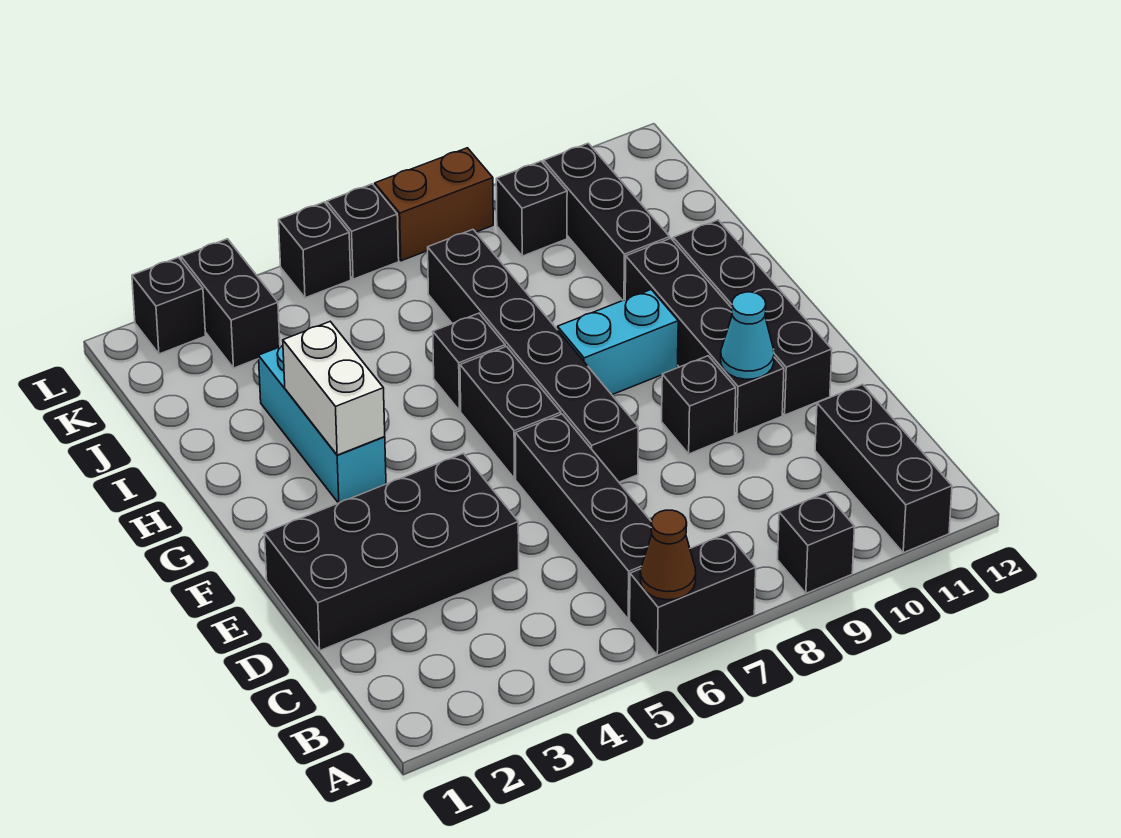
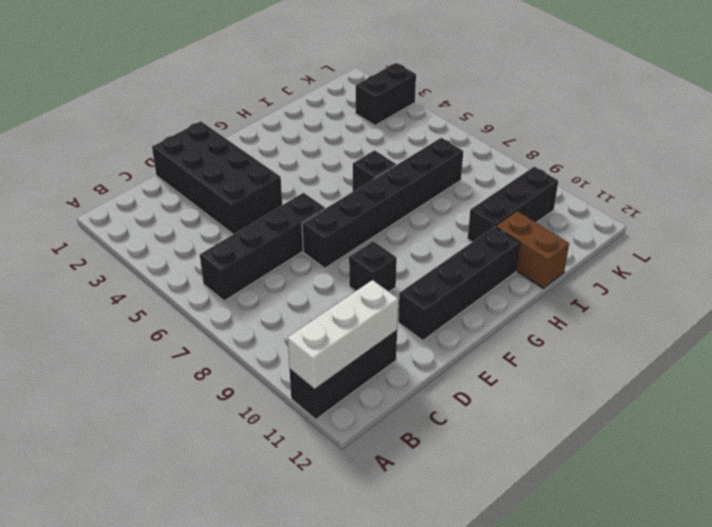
white brick A11:C11 level 2 -> none
brown brick I11:I12 level 1 -> brown brick L7:L8 level 1
none -> black brick A6:A7 level 1
none -> black brick A9 level 1
none -> black brick E10:H10 level 1

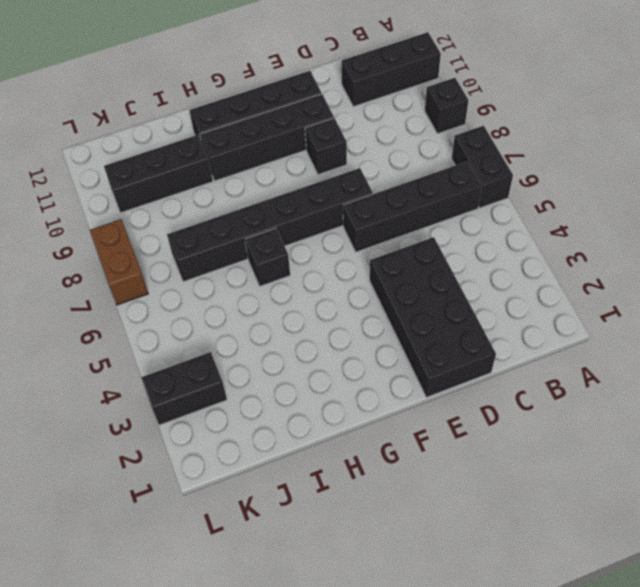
none -> black brick F6:G6 level 1
none -> cyan brick G3:I3 level 1
none -> cyan brick G8:G9 level 1

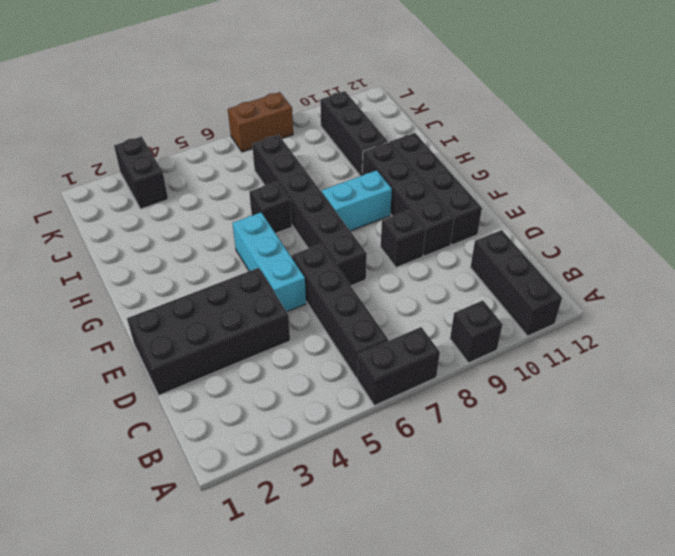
cyan brick E5:G5 level 1 -> cyan brick G3:I3 level 1
none -> black brick F6:G6 level 1
none -> black brick K9 level 1
none -> black brick L2 level 1

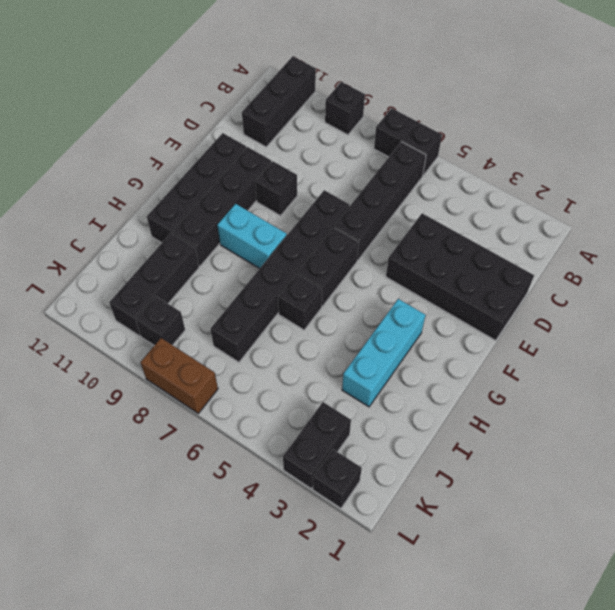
none -> black brick L5 level 1
none -> black brick L6 level 1
none -> brown cone A6 level 2

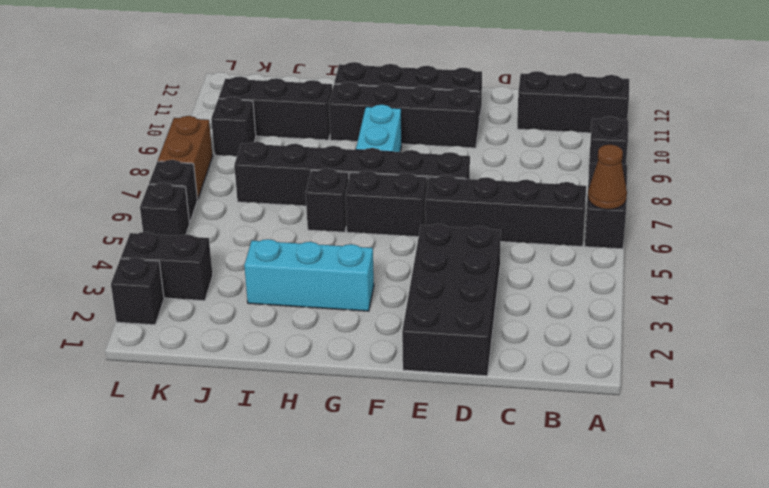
none -> black brick E9 level 1
none -> cyan cone E10 level 2
none -> white brick G3:H3 level 2

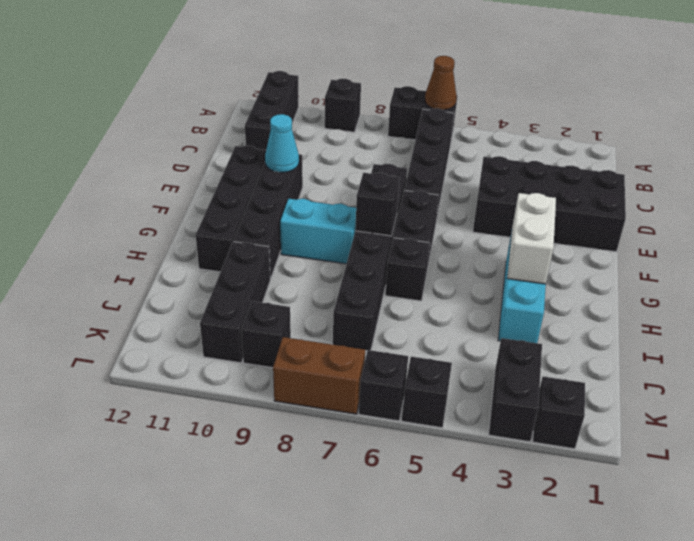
black brick G7 level 2 -> black brick E9 level 1

